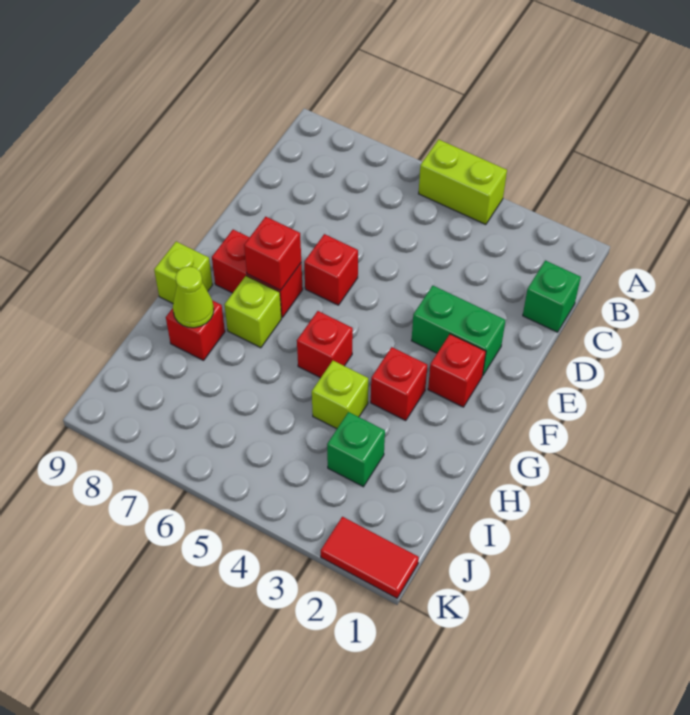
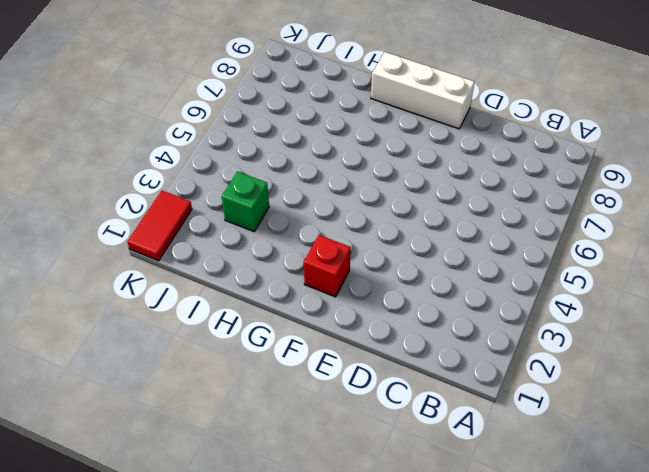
white brick E9:G9 level 1 -> lime brick G9 level 1
none -> lime brick A4:A5 level 1
none -> green brick C1 level 1
none -> green brick E2:E3 level 1

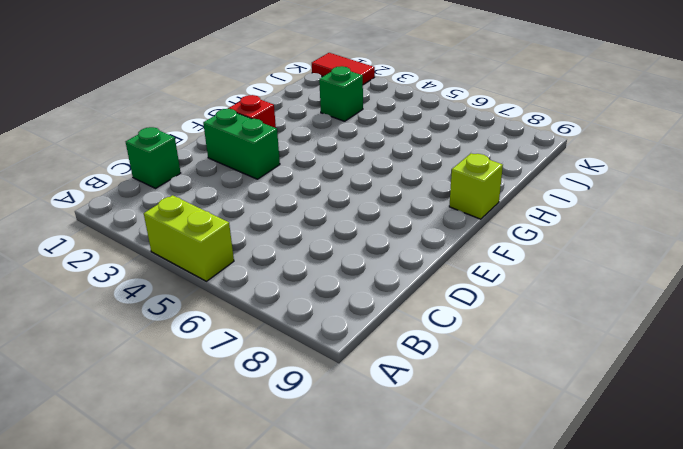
none -> red brick E6 level 1
none -> red brick F7:F8 level 1
none -> red brick G3 level 1

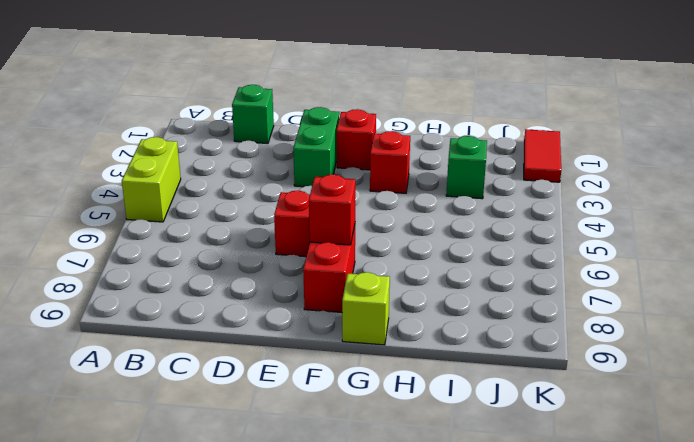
none -> red brick G5 level 1
none -> lime brick G7 level 1
none -> lime brick H4 level 1

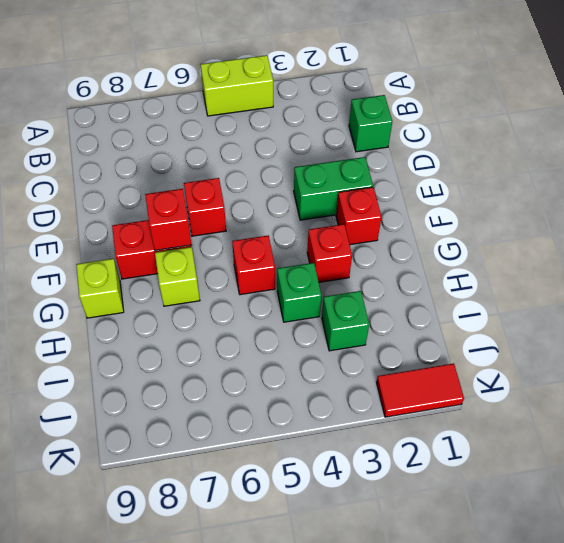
green brick H4 level 1 -> lime brick H4 level 1
none -> red brick H8 level 1
none -> lime cone H8 level 2

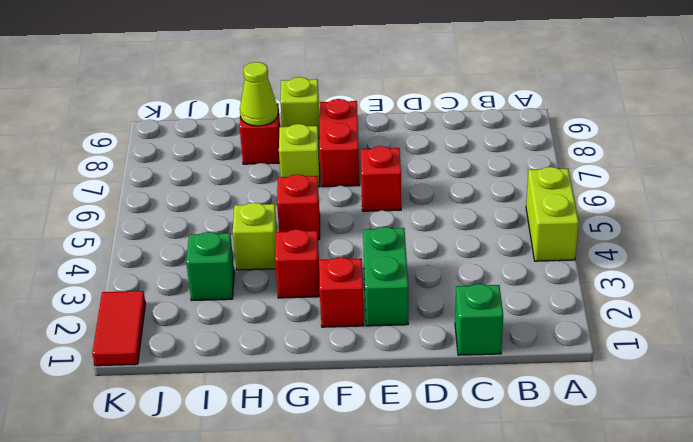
none -> red brick F7 level 2

